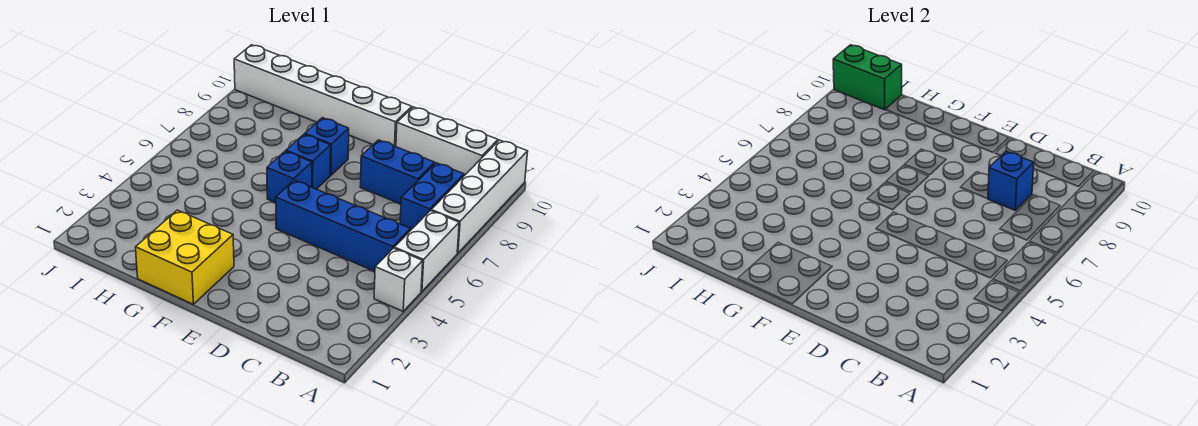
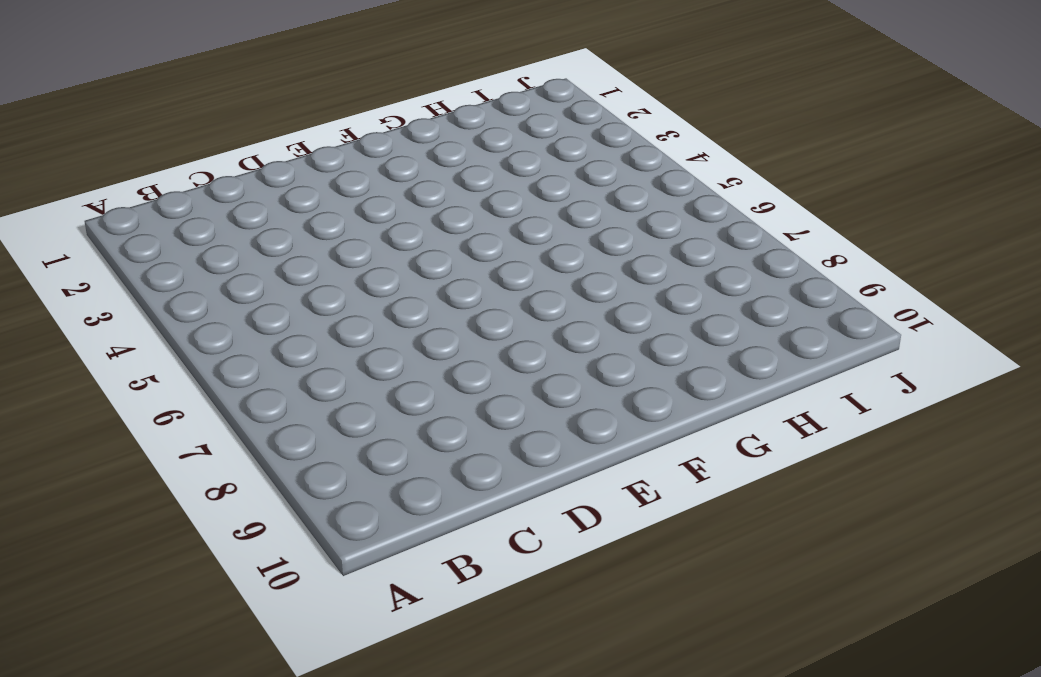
none -> white brick A4 level 1
none -> white brick A5:A6 level 1
none -> white brick A7:A10 level 1

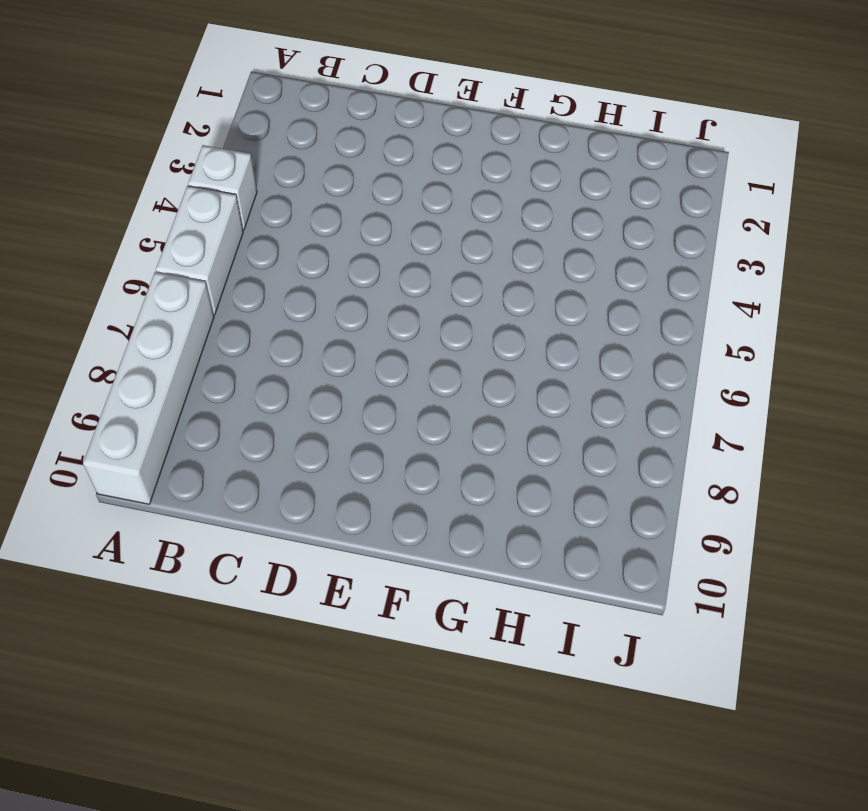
none -> blue brick B5:E5 level 1
none -> blue brick B7:B8 level 1
none -> white brick B10:D10 level 1

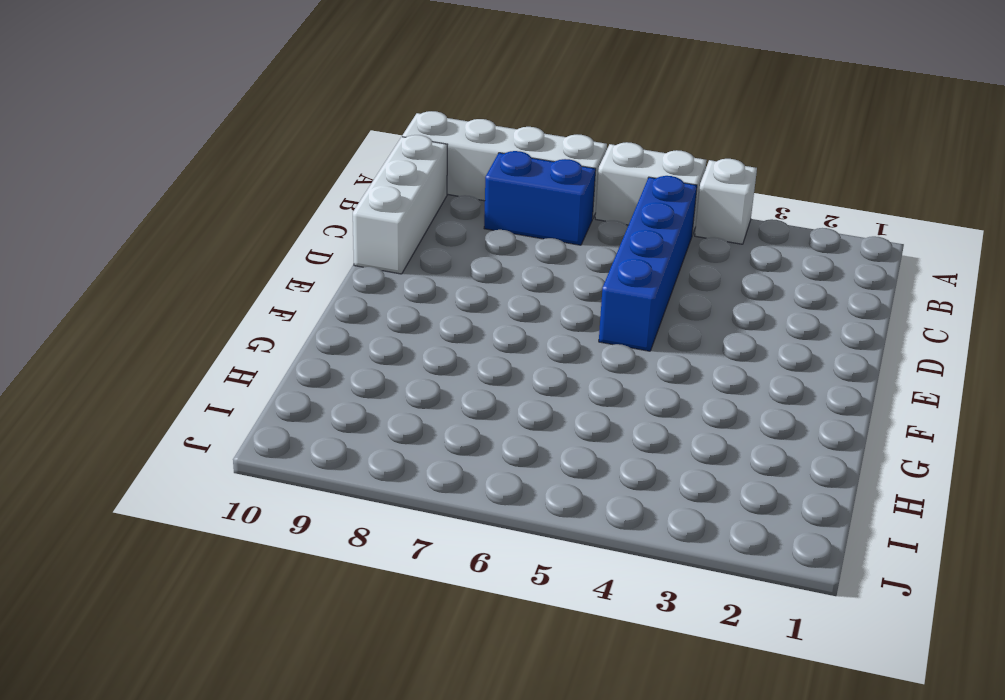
none -> blue brick C8:D8 level 1
none -> white brick E10:J10 level 1
none -> yellow brick F1:G2 level 1

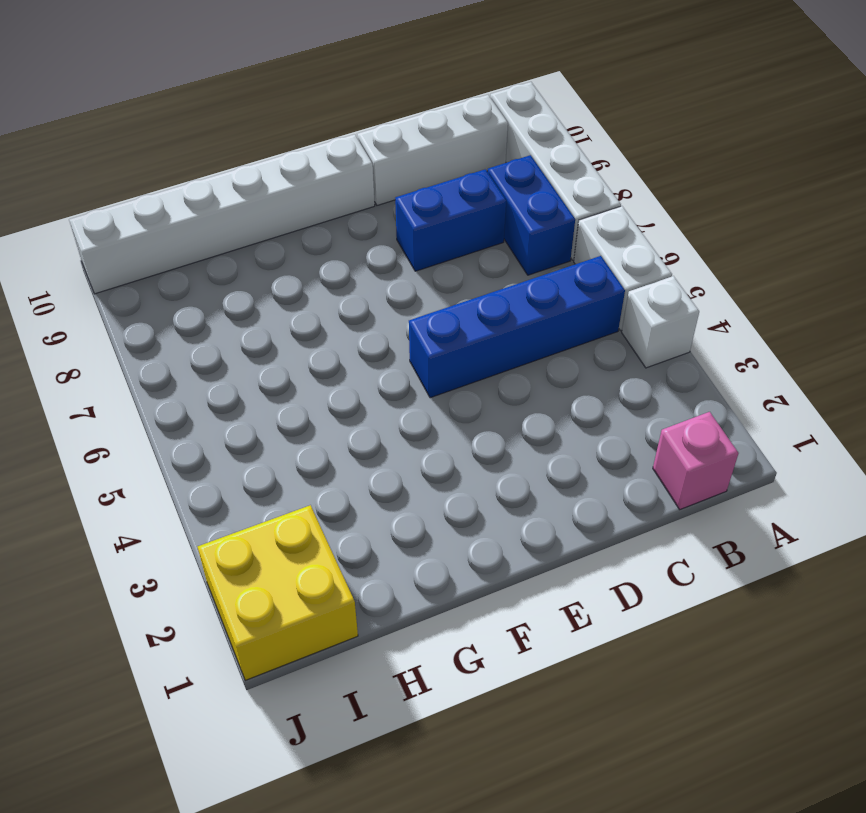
pink brick B1 level 1 -> none
yellow brick I1:J2 level 1 -> yellow brick F1:G2 level 1
none -> blue brick F6 level 1
none -> blue brick F7 level 1
none -> blue brick F8 level 1

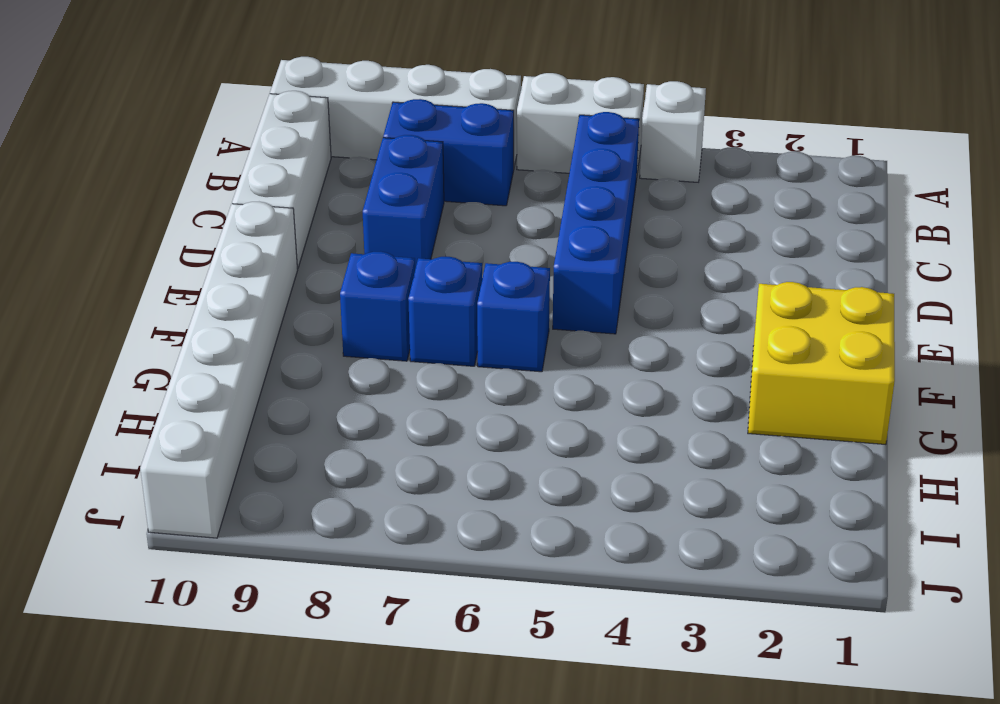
none -> blue brick C8 level 2
none -> green brick I10:J10 level 2

